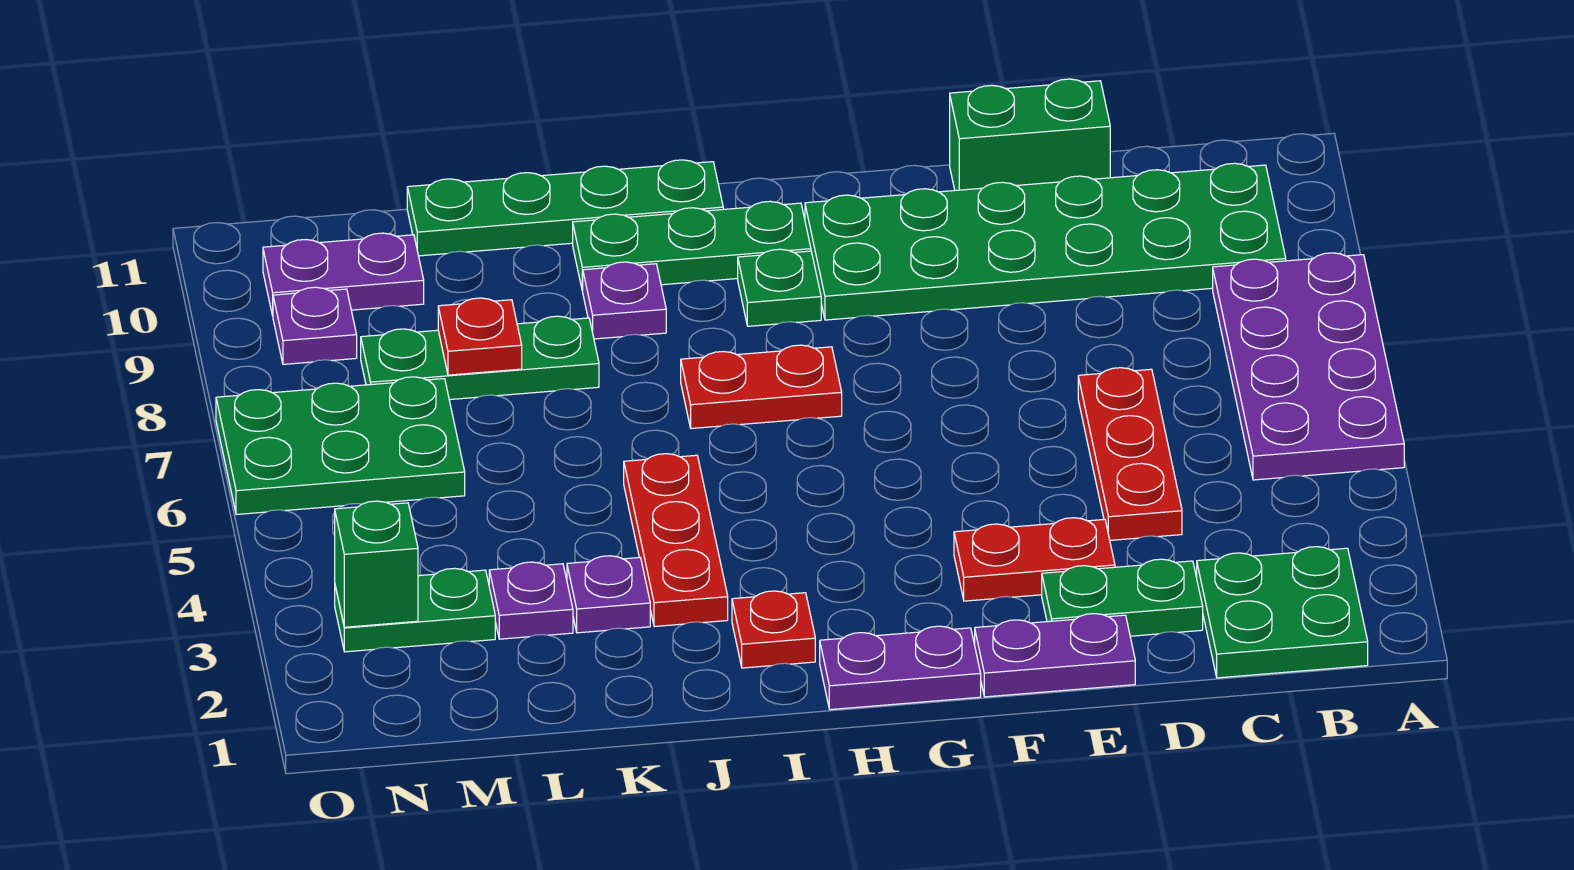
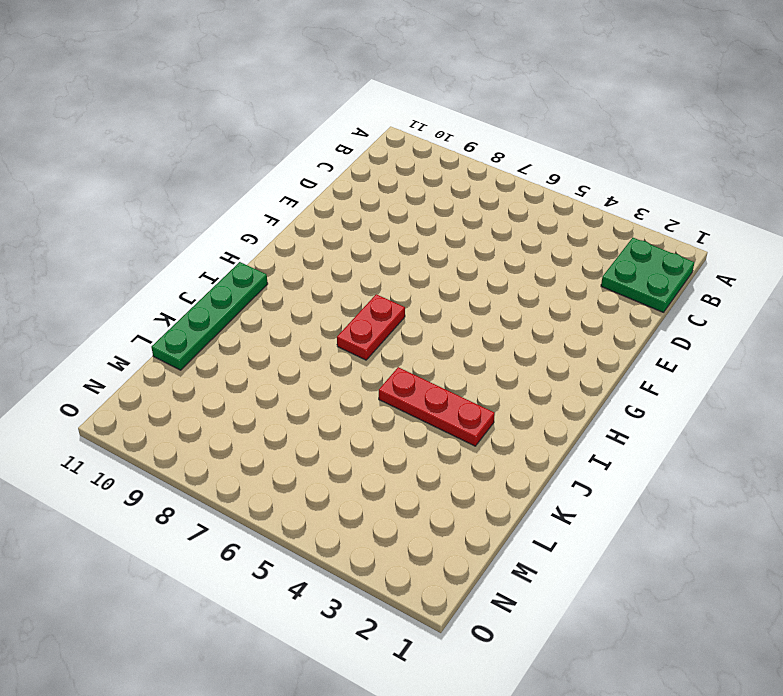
none -> purple plate A5:B8 level 1
none -> green plate B9:G10 level 1
none -> green plate D2:E2 level 1

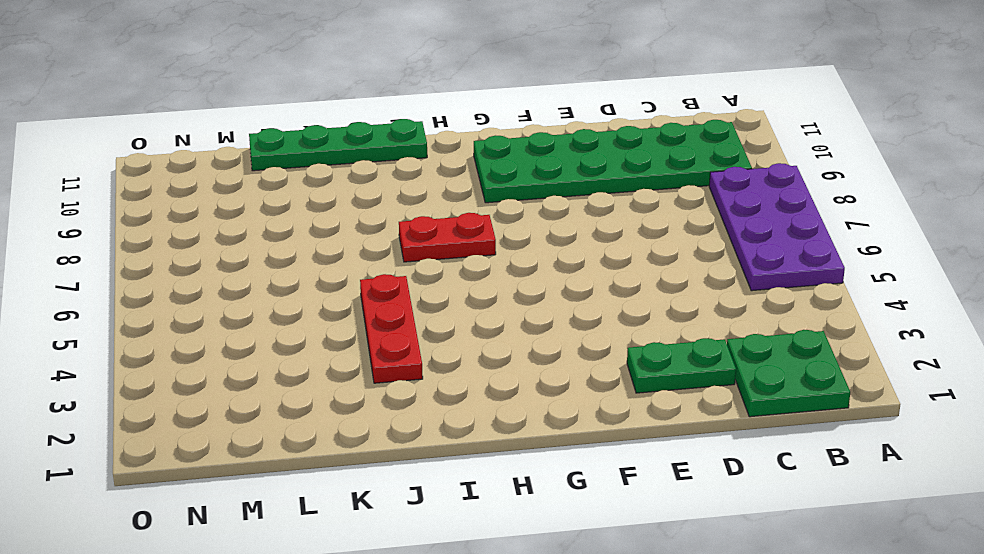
none -> red plate D4:D6 level 1
none -> green brick D11:E11 level 1
none -> purple plate E1:F1 level 1

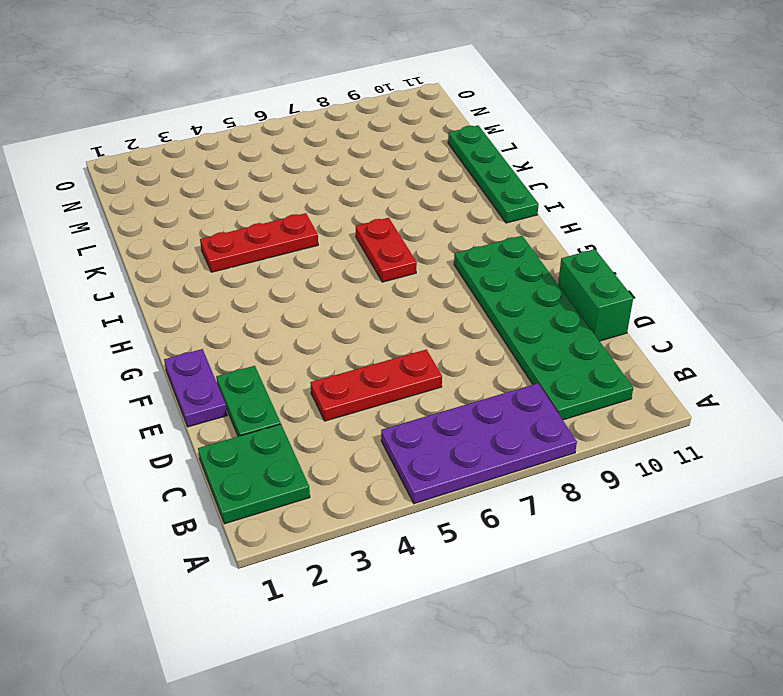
none -> red plate E3:F3 level 1
none -> purple plate G1:H1 level 1
none -> green plate H9 level 1

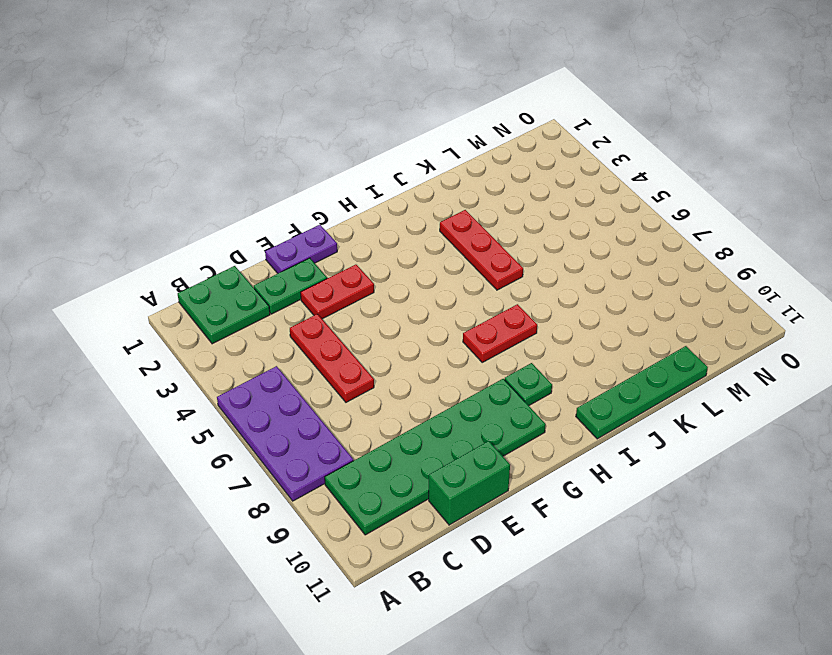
none -> purple plate G1:H1 level 1
none -> green plate H10:J10 level 1
none -> red plate I2 level 1

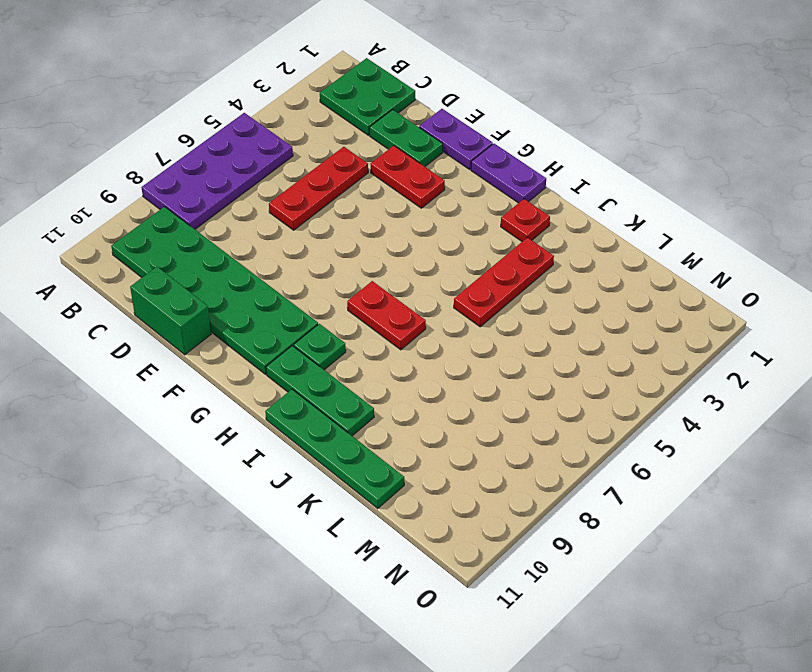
none -> purple plate J9 level 1
none -> purple plate K3 level 1
none -> green plate K8:M8 level 1

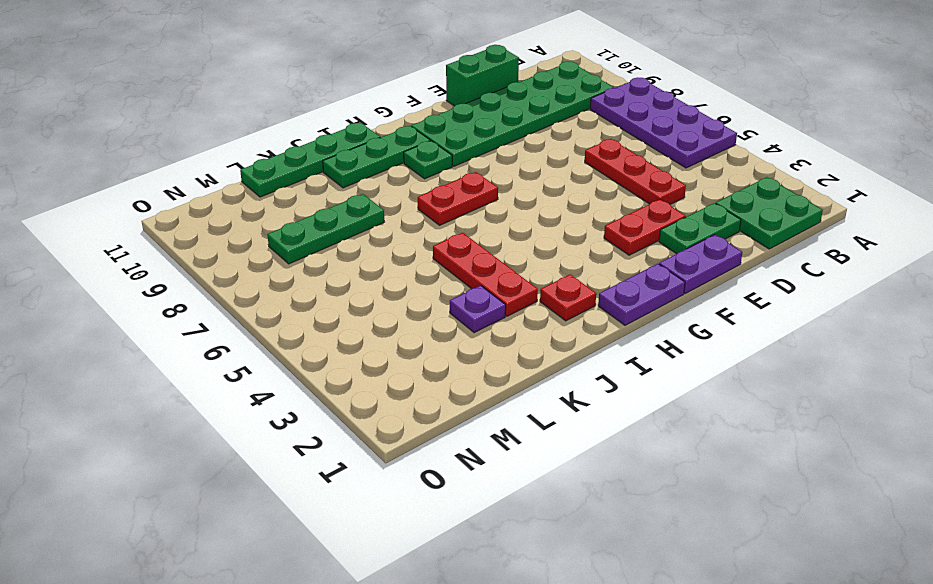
none -> purple plate J9 level 1
none -> purple plate L3 level 1
none -> green plate M3:N3 level 1

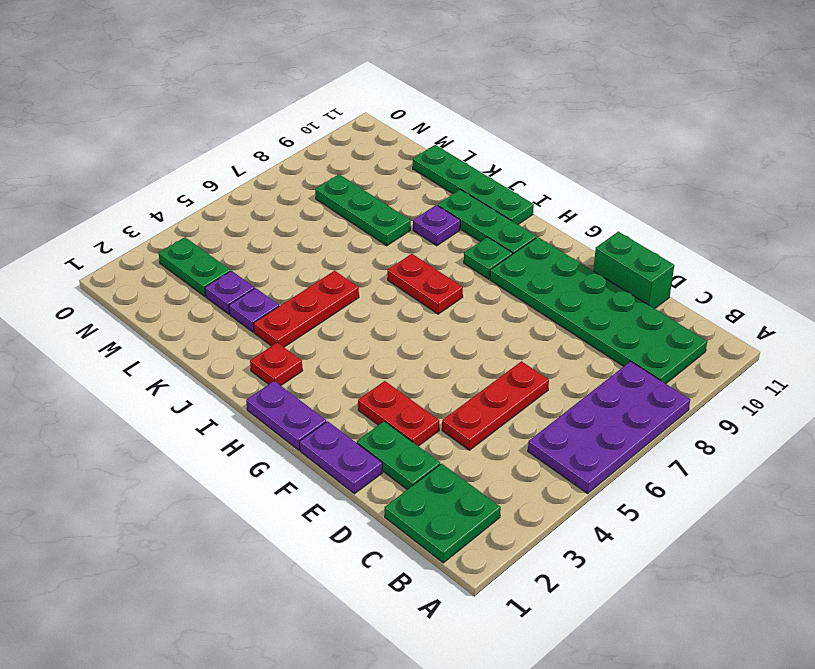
none -> green plate M6:O7 level 1
none -> purple plate M10:N10 level 1
none -> purple plate N9 level 1

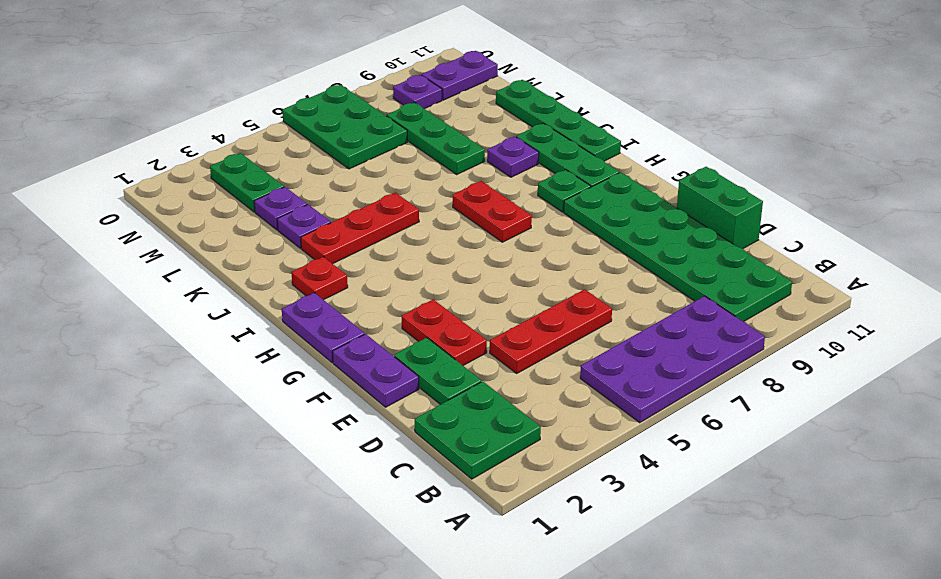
purple plate N10:N11 level 1 -> purple plate M10:N10 level 1
none -> red plate L8 level 2
none -> green brick N3 level 2

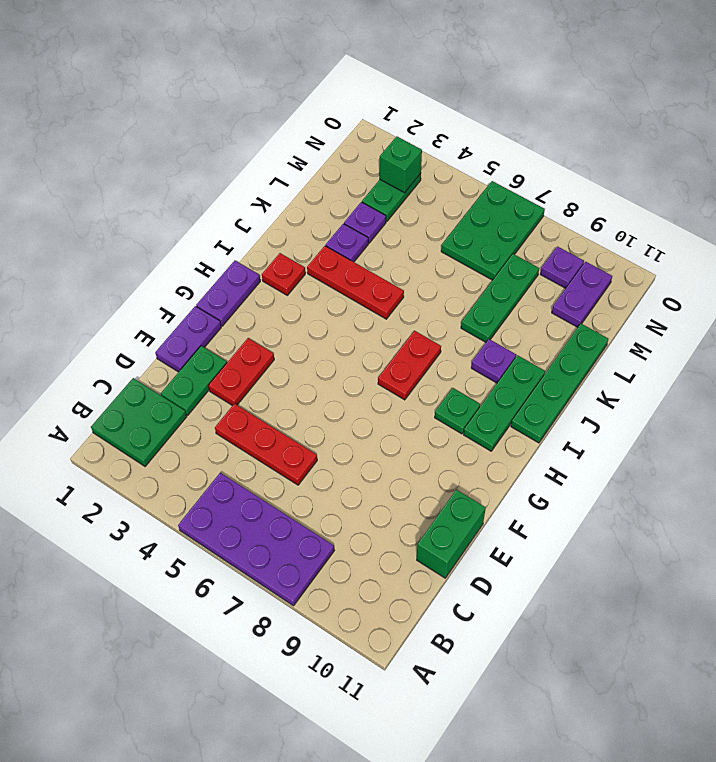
none -> green plate B9:G10 level 1
none -> red plate L8 level 2

